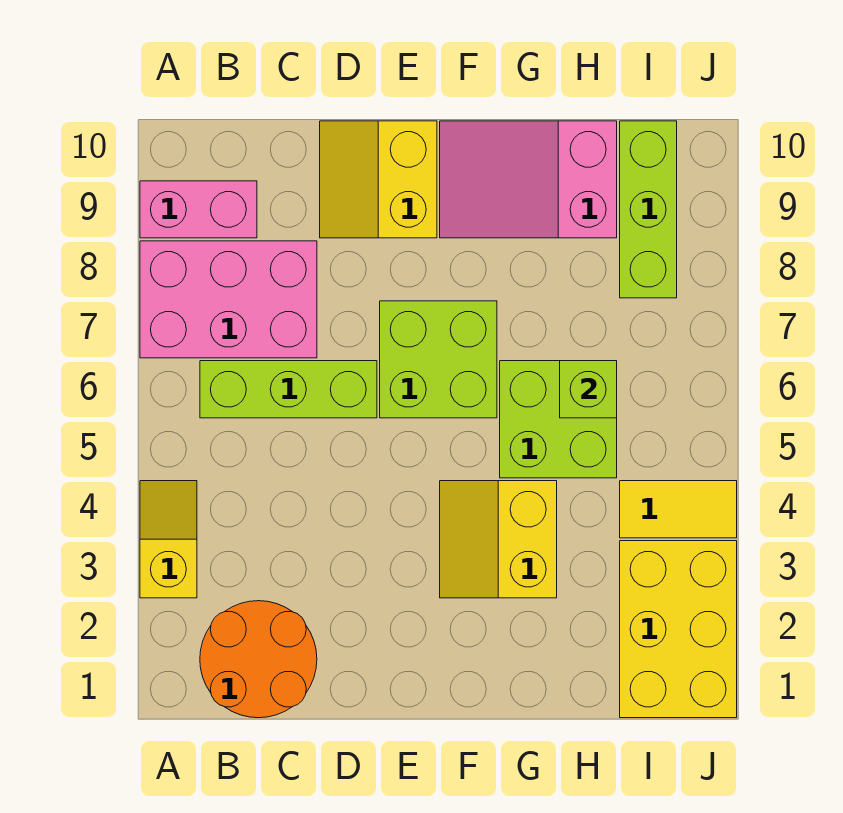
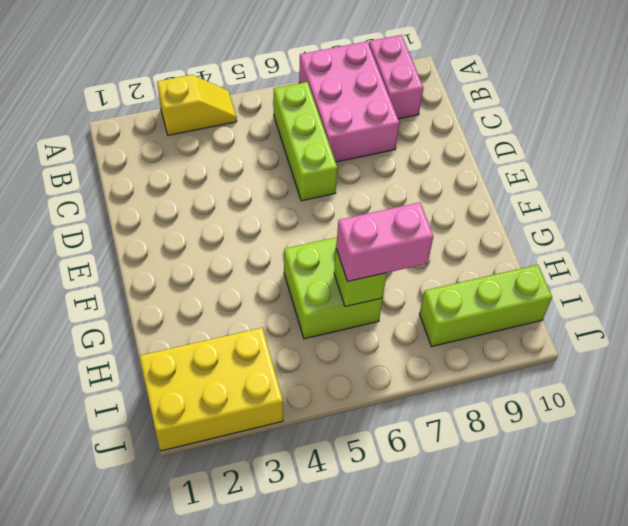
pink brick H6:H7 level 3 -> none
none -> orange round brick B1:C2 level 1
none -> yellow slope D9:E10 level 1 top E
none -> lime brick E6:F7 level 1

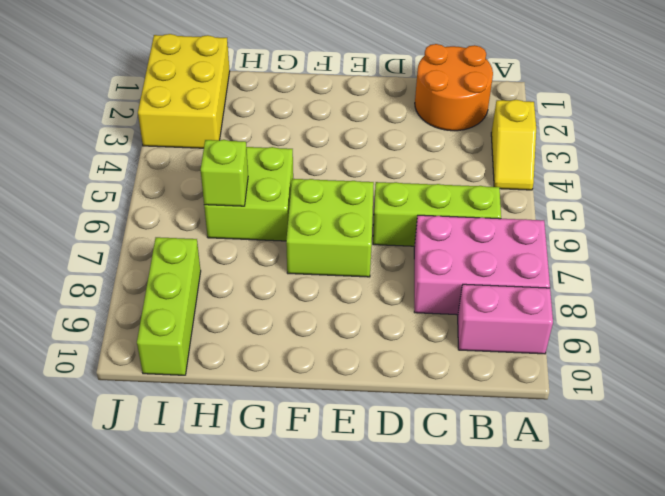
none -> yellow slope D9:E10 level 1 top E
none -> yellow slope F3:G4 level 1 top G
none -> pink slope F9:H10 level 1 top H

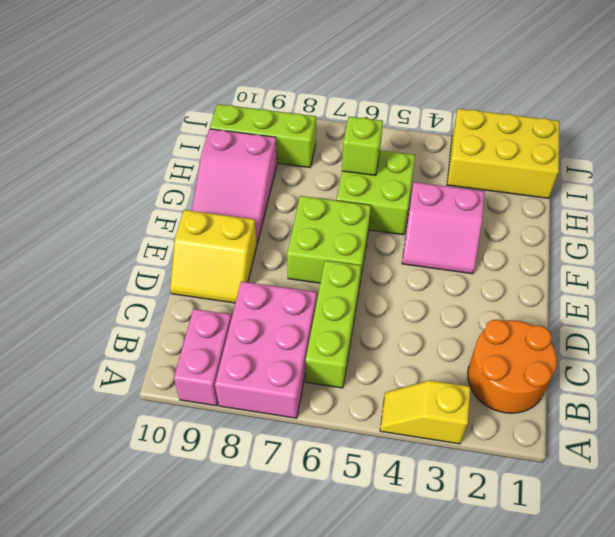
pink slope F3:G4 level 1 top G -> yellow slope F3:G4 level 1 top G
none -> yellow tile I4:J4 level 1

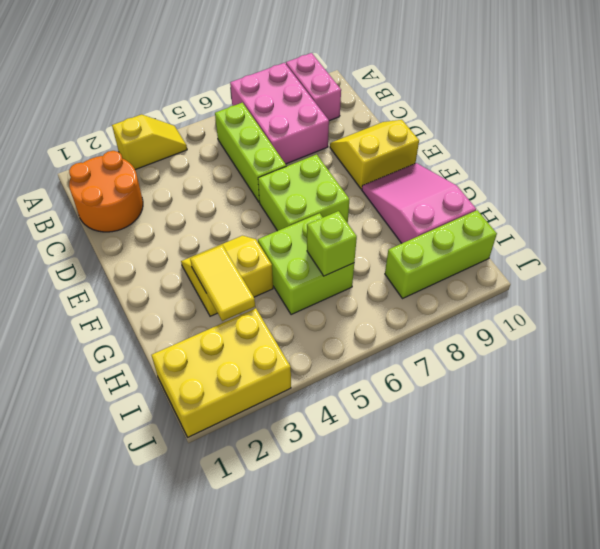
yellow tile G3:H3 level 2 -> yellow tile I4:J4 level 1

